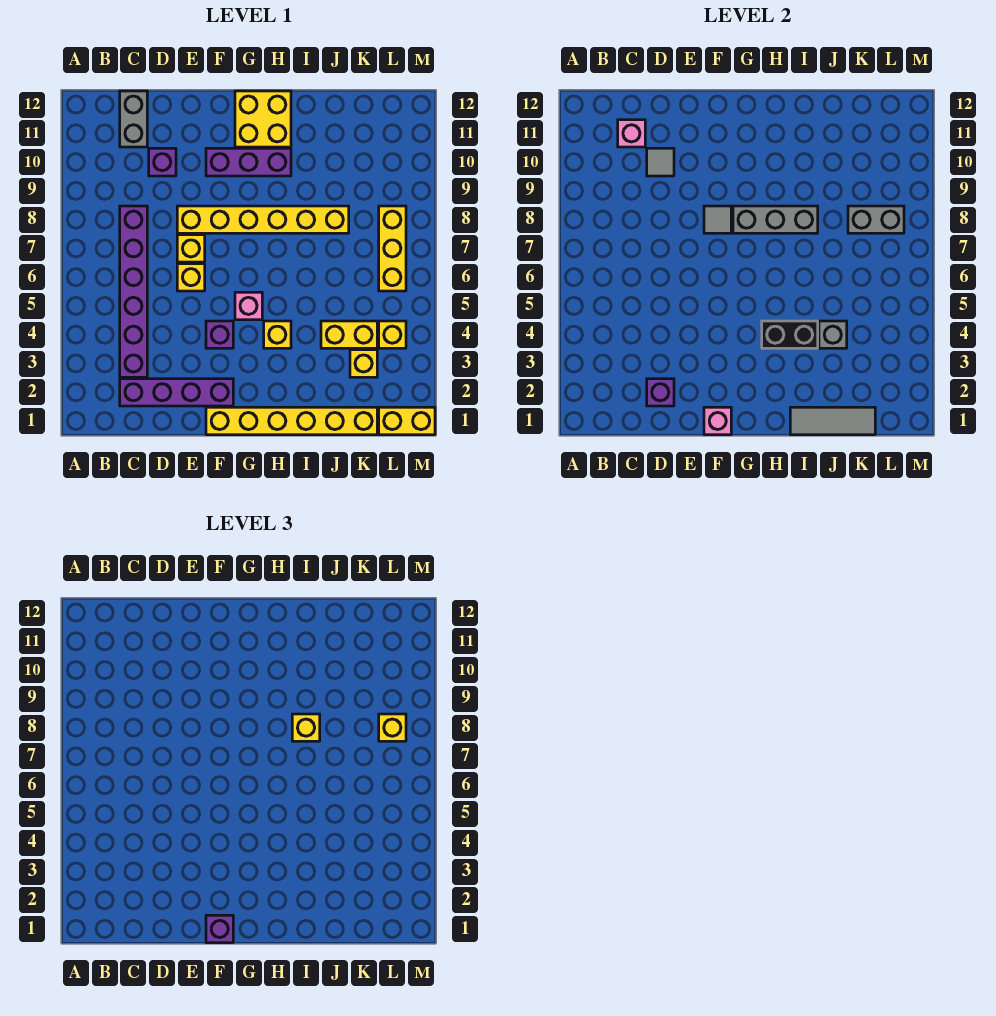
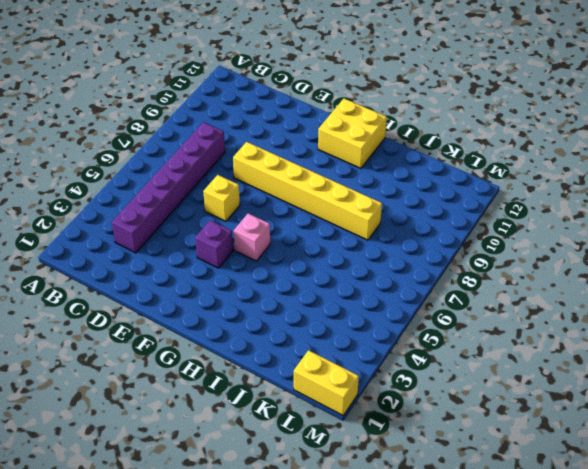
none -> purple brick C2:F2 level 1
none -> grey brick C11:C12 level 1
none -> purple brick D10 level 1
none -> yellow brick E7 level 1

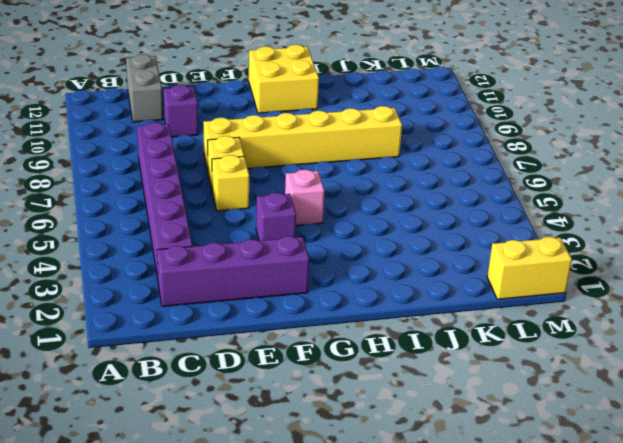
none -> yellow brick F1:K1 level 1
none -> purple brick F10:H10 level 1
none -> yellow brick H4 level 1
none -> yellow brick J4:K4 level 1

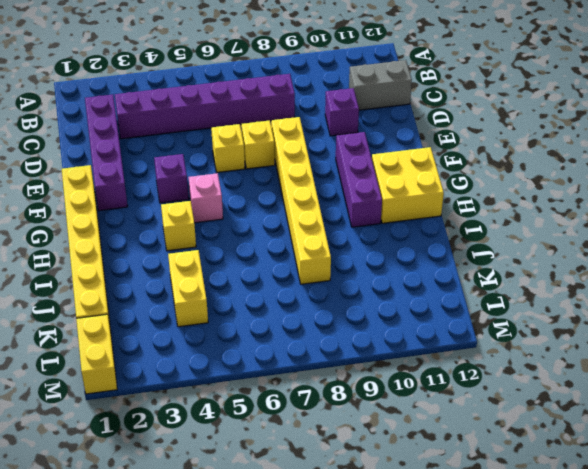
none -> yellow brick K3 level 1
none -> yellow brick L4 level 1
none -> yellow brick L6:L8 level 1
none -> pink brick C11 level 2

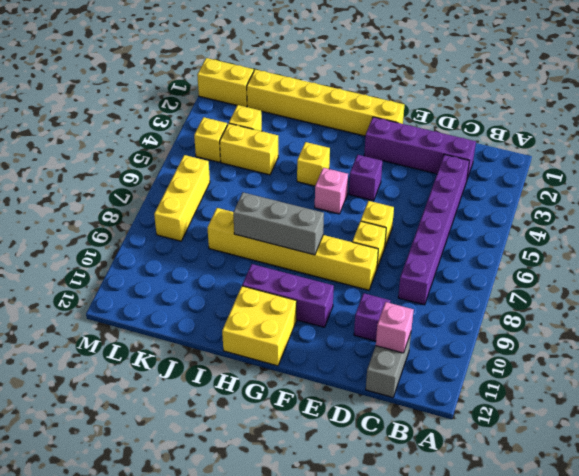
none -> purple brick D2 level 2
none -> grey tile D10 level 2
none -> pink brick F1 level 2
none -> grey tile F8 level 2

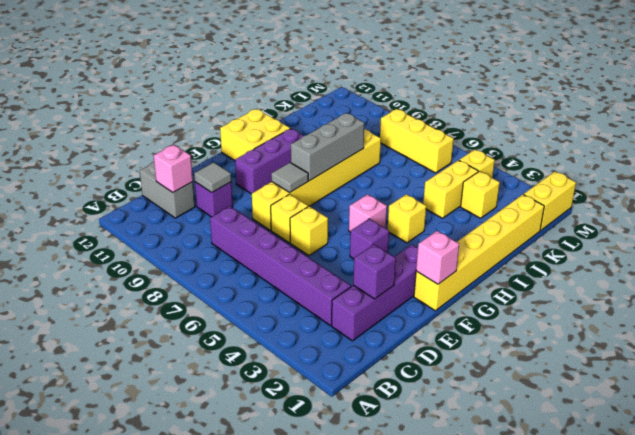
none -> black brick H4:I4 level 2
none -> grey tile I1:K1 level 2
none -> grey brick J4 level 2
none -> grey brick K8:L8 level 2

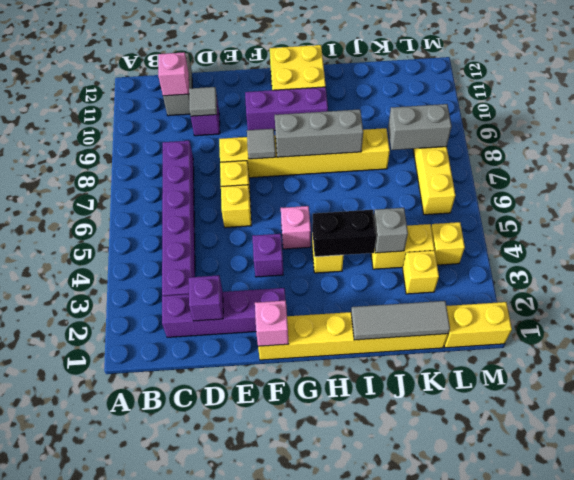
none -> purple brick F1 level 3
none -> yellow brick I8 level 3
none -> yellow brick L8 level 3

